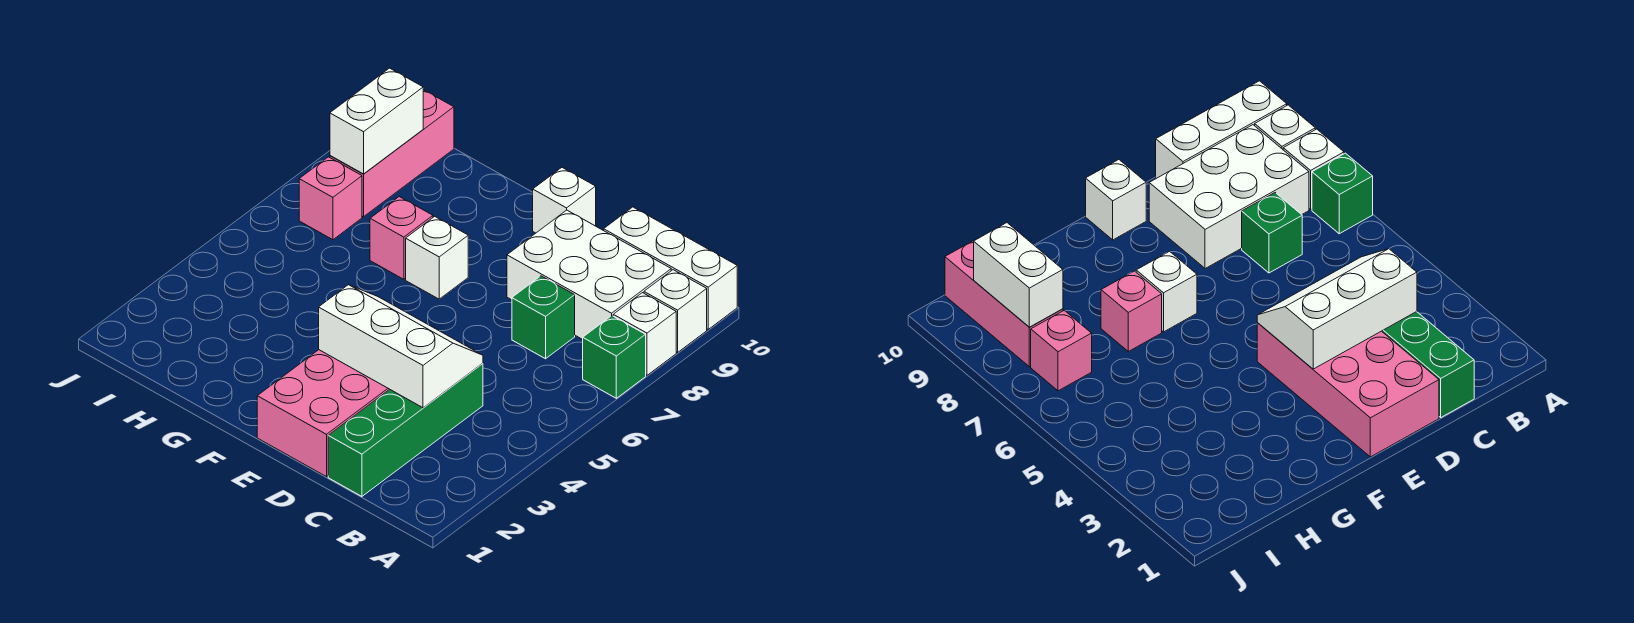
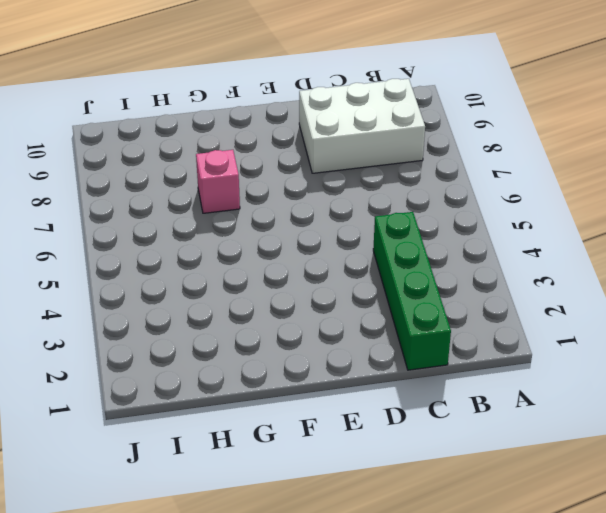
none -> green brick A7 level 1
none -> white brick A8 level 1
none -> white brick A9 level 1

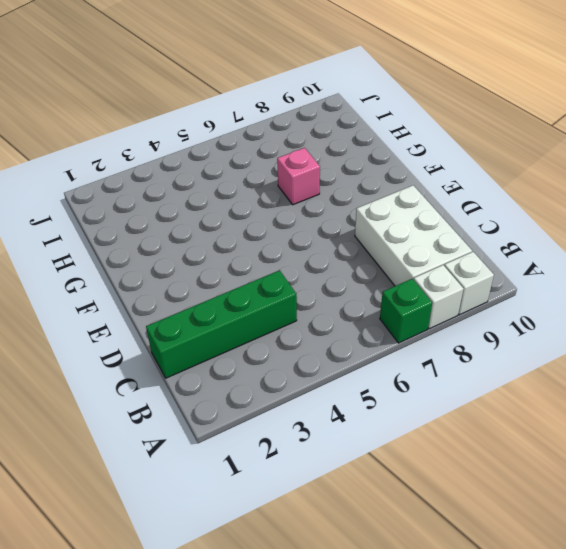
none -> white brick A10:C10 level 1
none -> green brick C7 level 1
none -> pink brick D1:E4 level 1

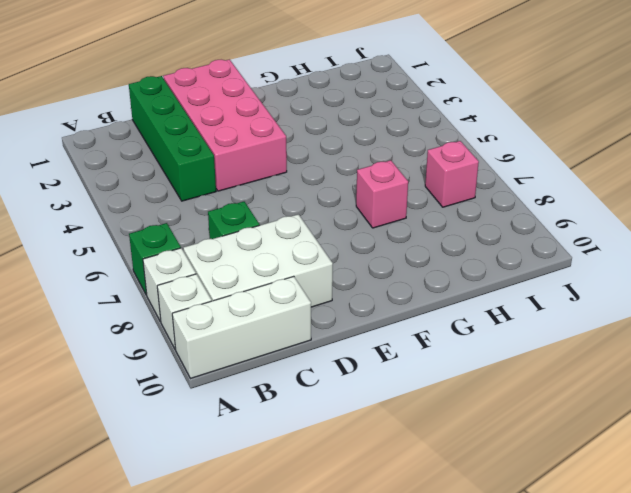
none -> white brick E10 level 1
none -> white brick F7 level 1
none -> pink brick I8:I10 level 1

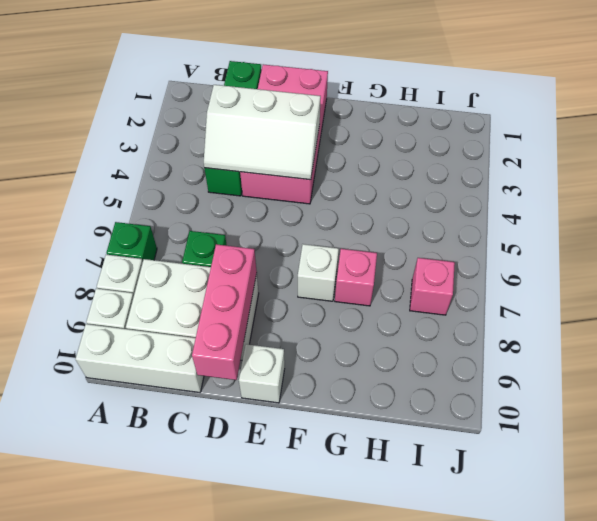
pink brick D8:D10 level 2 -> pink brick I8:I10 level 1
none -> white brick I8:I9 level 2

